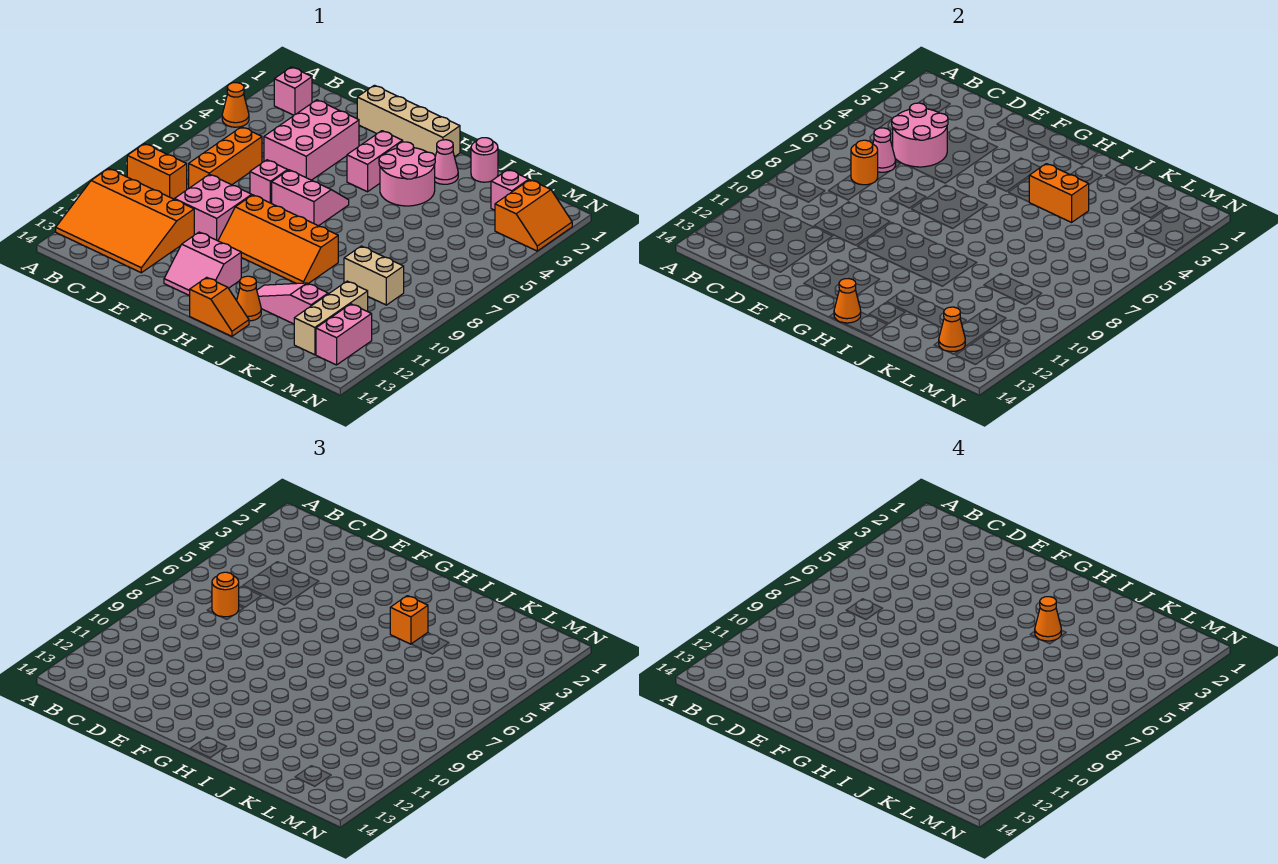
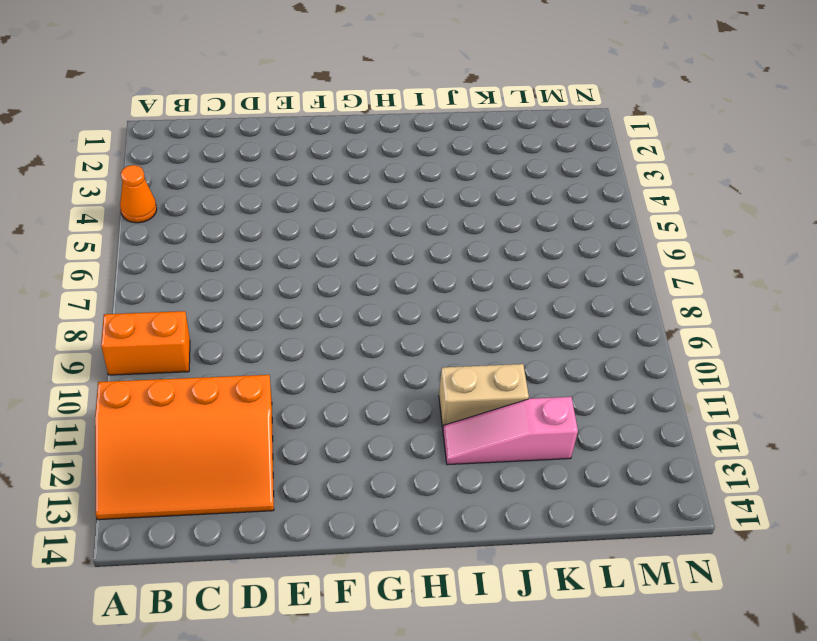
tan brick I11:J11 level 1 -> tan brick K9:L9 level 1
none -> pink brick B2 level 1
none -> orange brick C6:C8 level 1
none -> pink brick D3:E5 level 1
none -> pink brick D9:E10 level 1

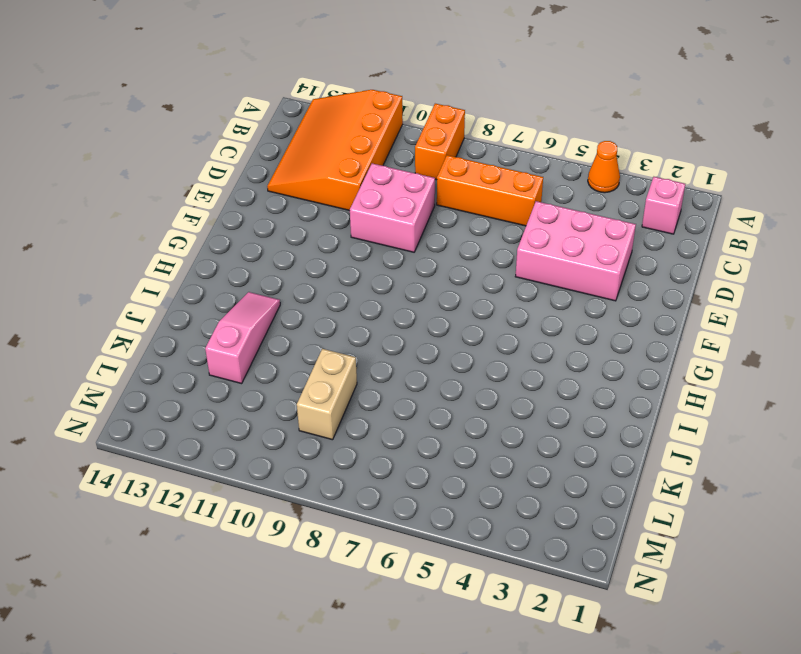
none -> tan brick E1:H1 level 1
none -> pink brick E7 level 1
none -> pink slope F6:G7 level 1 top 7
none -> orange slope F9:I10 level 1 top 9

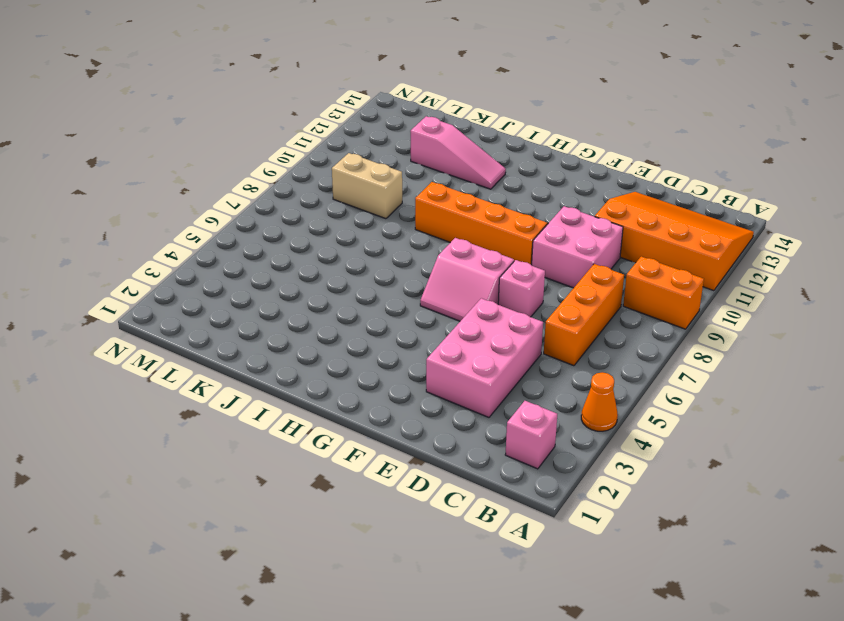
none -> tan brick E1:H1 level 1
none -> pink slope F12:G13 level 1 top 12
none -> pink brick G3:G4 level 1
none -> pink round brick H3:I4 level 1

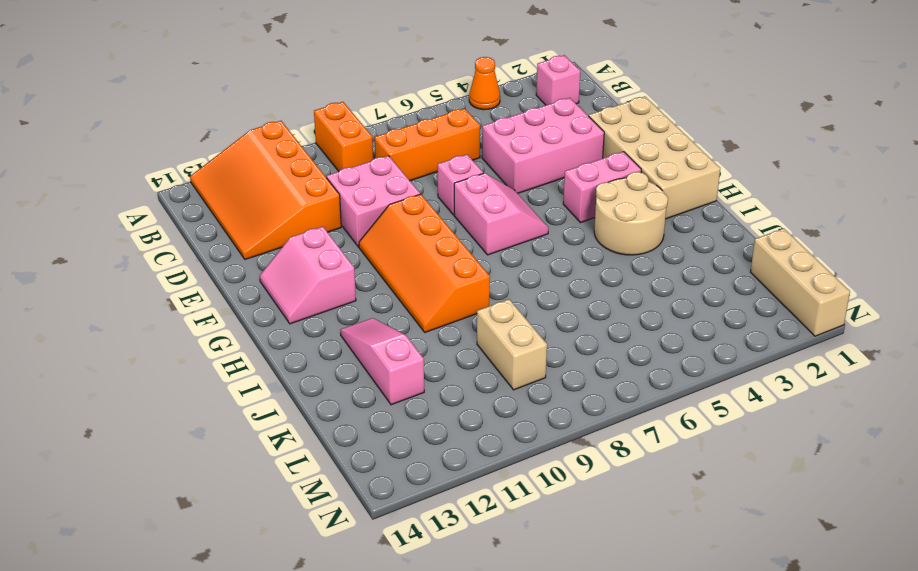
tan brick E1:H2 level 1 -> tan brick E1:H1 level 1
tan round brick H3:I4 level 1 -> pink round brick H3:I4 level 1
tan brick L1:N1 level 1 -> tan brick L11:L13 level 1
none -> orange slope H14:I14 level 1 top H
none -> pink cone I2 level 1
none -> orange cone I13 level 1
none -> pink round brick J1 level 1

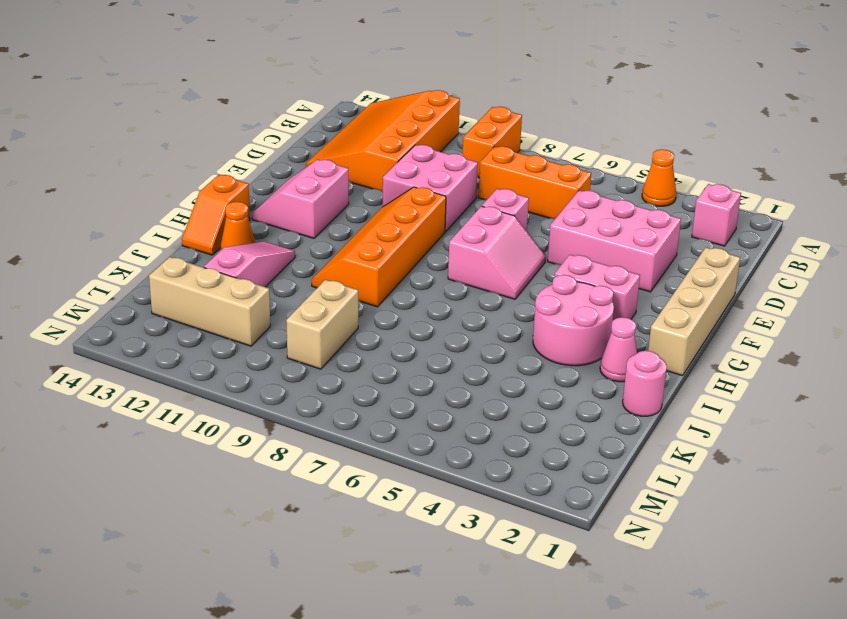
none -> pink brick L2 level 1
none -> orange slope M2:N3 level 1 top M
none -> pink brick M12:M13 level 1
none -> pink round brick C4:D5 level 2

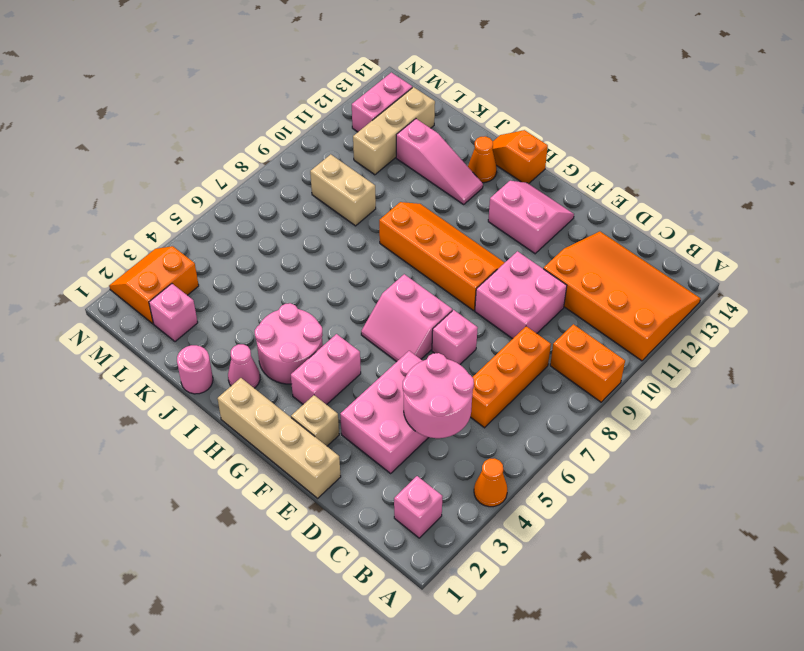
tan brick F2 level 1 -> none
none -> pink cone C6 level 2
none -> orange round brick C7 level 2
none -> orange cone H14 level 2
none -> orange brick I4:J4 level 2

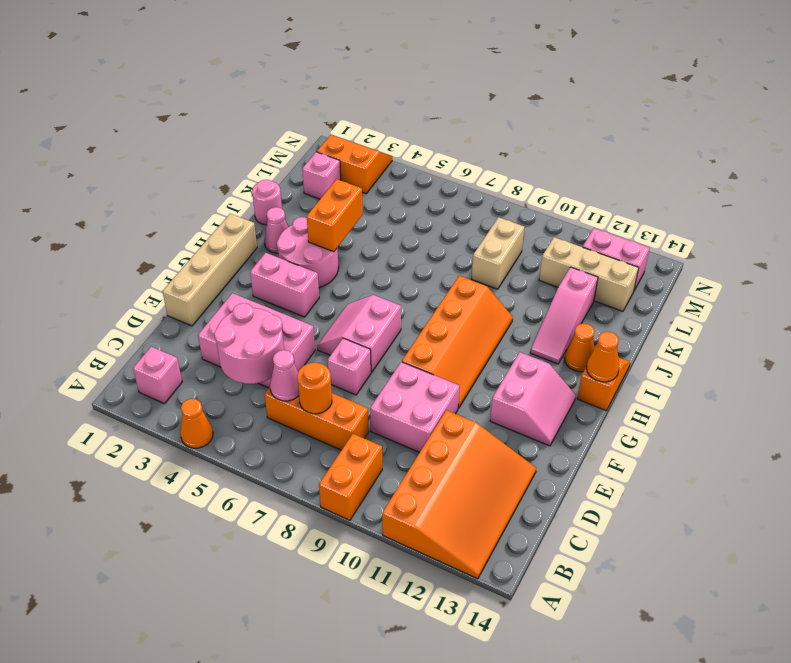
none -> orange cone L13 level 2
none -> orange round brick C7 level 3
none -> orange brick I4 level 3
none -> orange cone I4 level 4

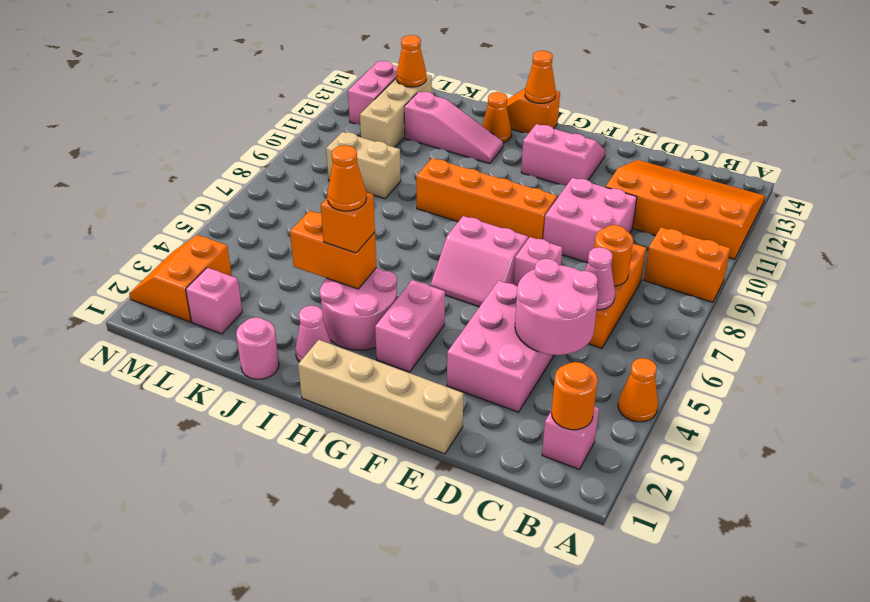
orange round brick B2 level 2 -> orange round brick C7 level 3

